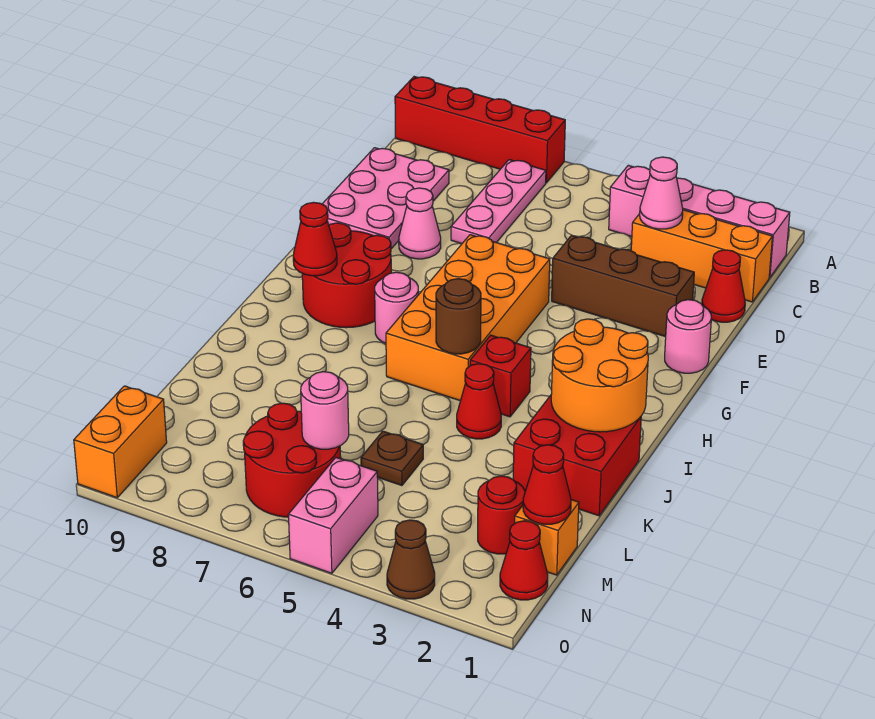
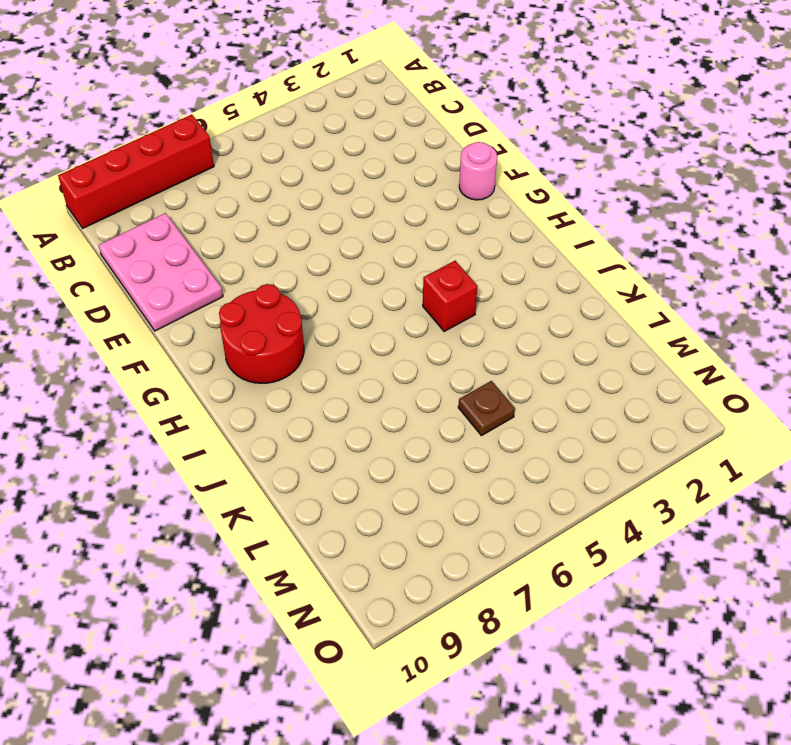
none -> pink brick B1:B4 level 1
none -> pink plate B7:D7 level 1
none -> orange brick C1:C3 level 1

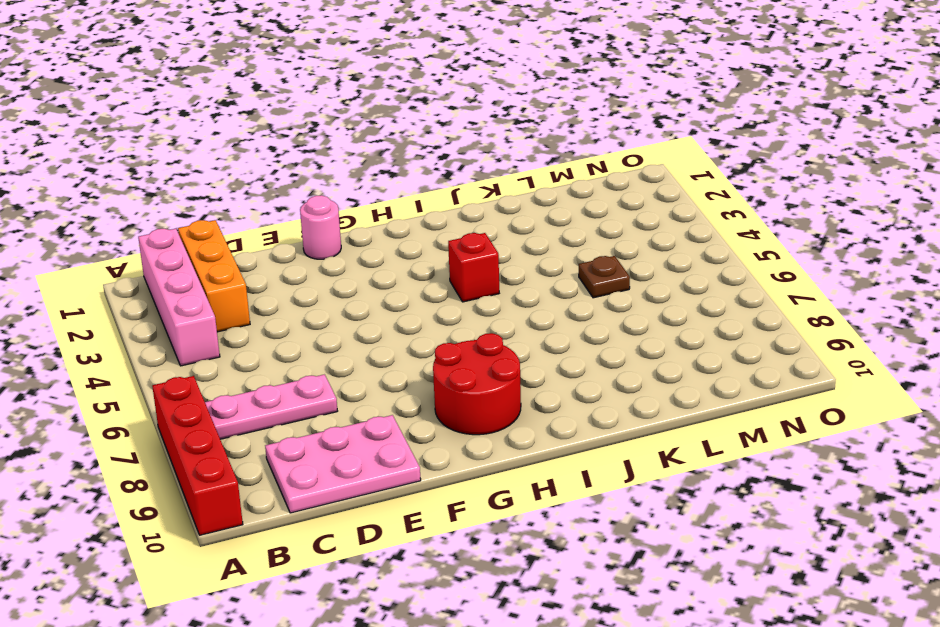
none -> red cone D1 level 1
none -> brown brick E2:E4 level 1
none -> pink cone E8 level 1

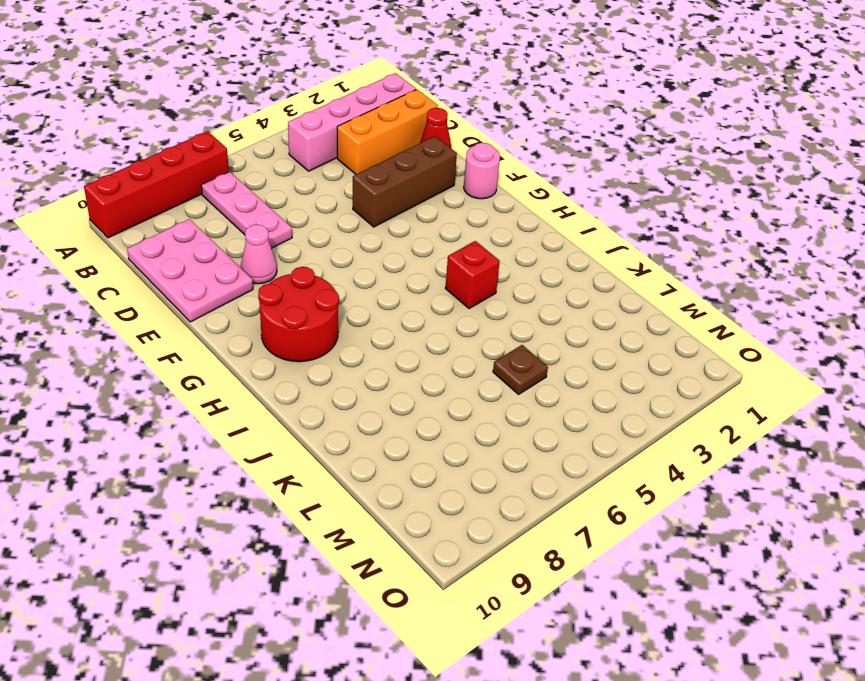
none -> orange brick F5:I6 level 1
none -> pink round brick H7 level 1
none -> red brick J1:K2 level 1

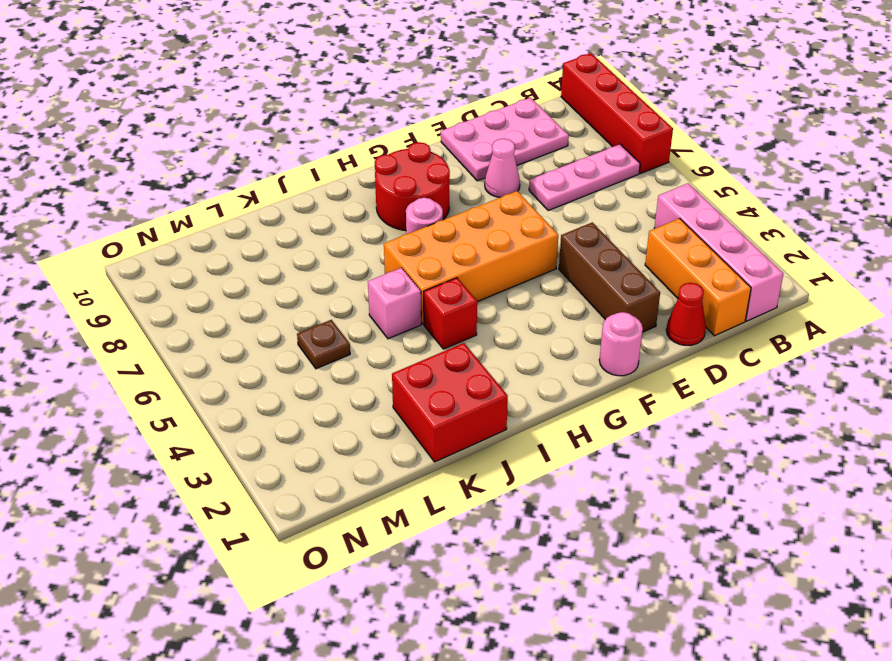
pink brick J5 level 1 -> none
none -> red cone J4 level 1
none -> orange brick M1 level 1
none -> red round brick M2 level 1

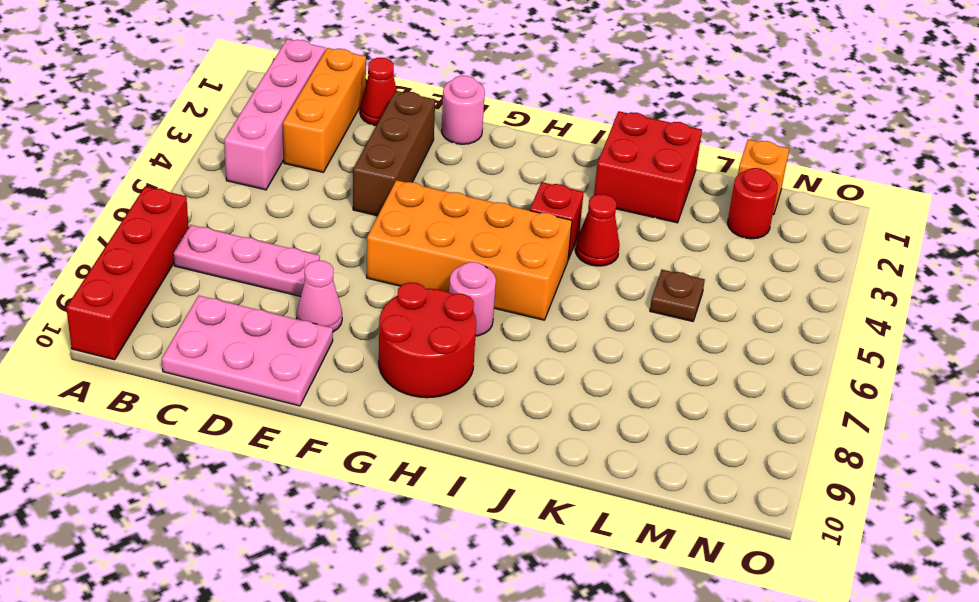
none -> red round brick M6:N7 level 1
none -> red cone N1 level 1
none -> pink brick N5:O5 level 1

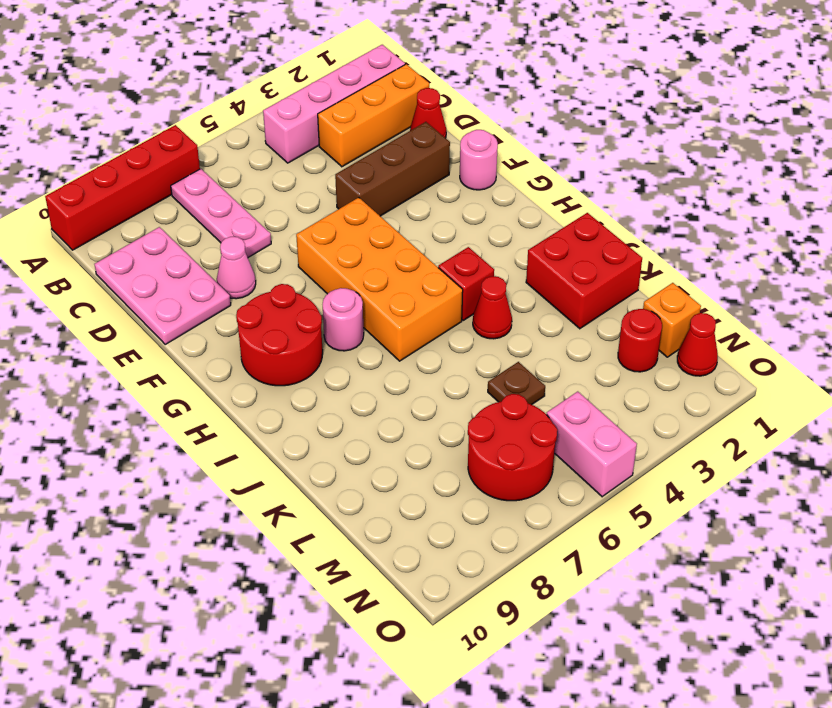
none -> orange brick N10:O10 level 1
none -> brown cone O3 level 1
none -> pink cone C3 level 2

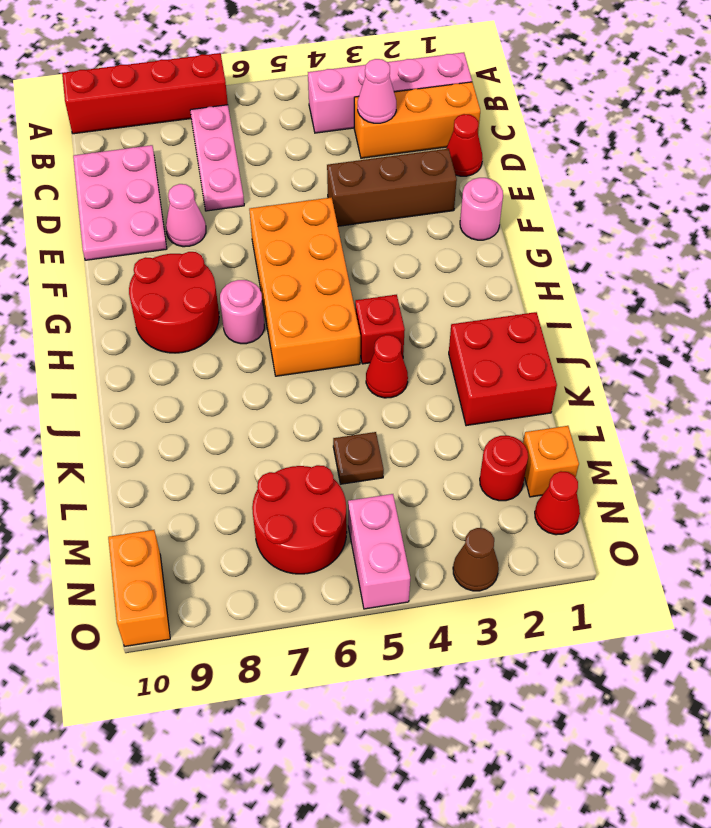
none -> red cone H9 level 2
none -> orange round brick I1:J2 level 2
none -> brown round brick I5 level 2

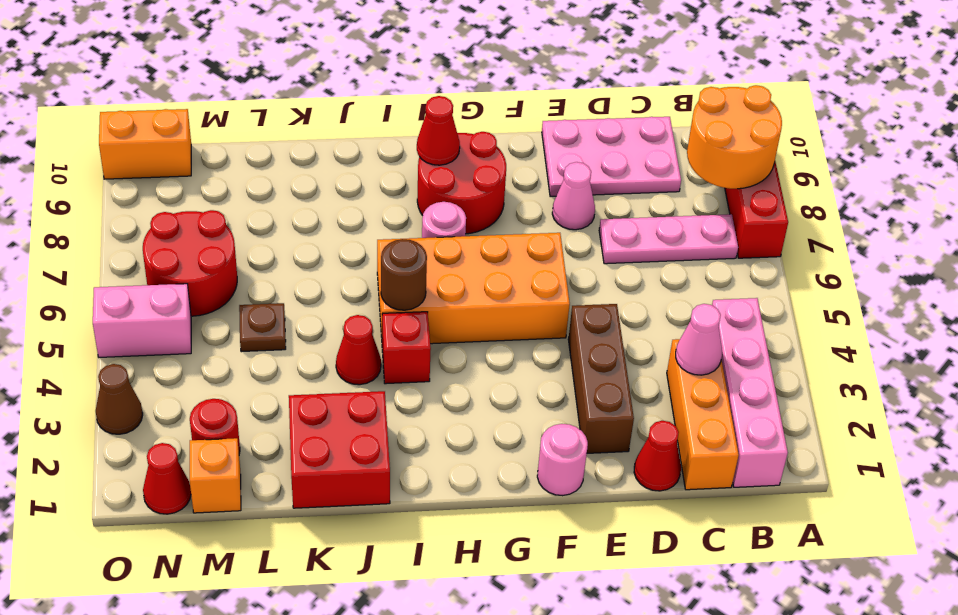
orange round brick A8:B9 level 2 -> orange round brick I1:J2 level 2
none -> red cone M1 level 2
none -> pink round brick M6 level 2

